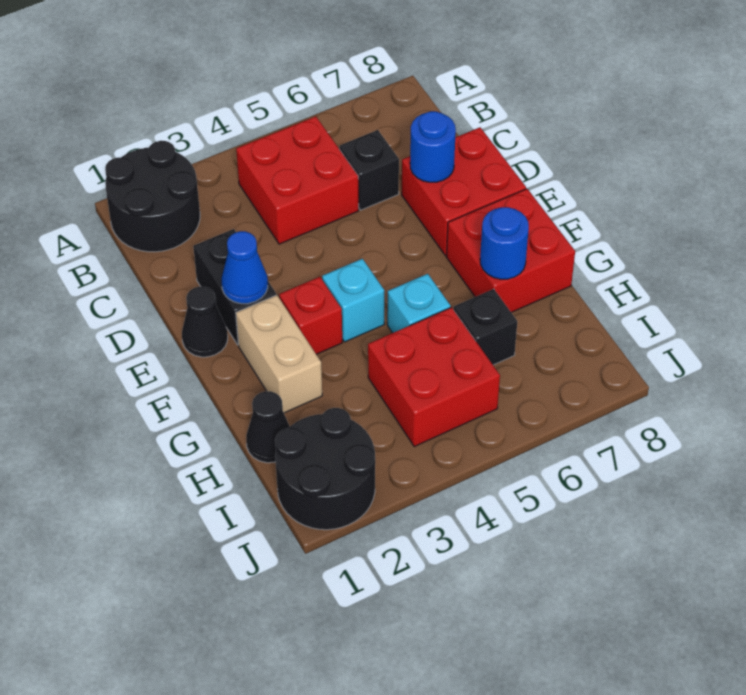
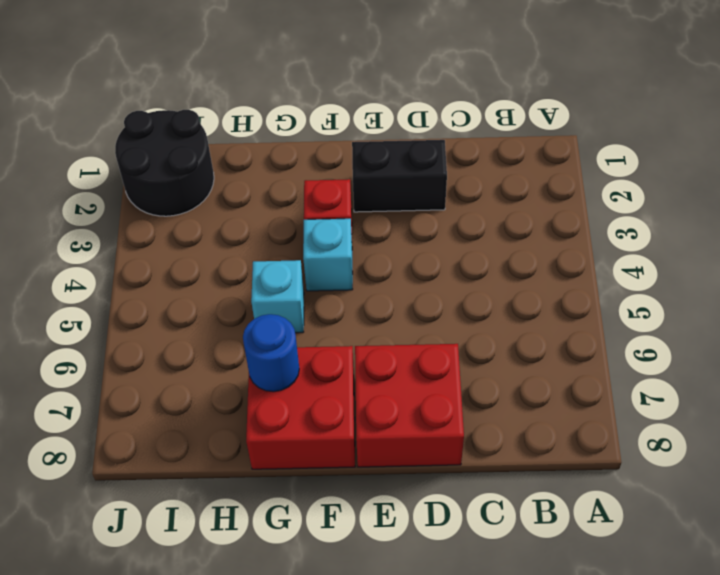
none -> black round brick A1:B2 level 1
none -> red brick B4:C5 level 1
none -> black brick C6 level 1

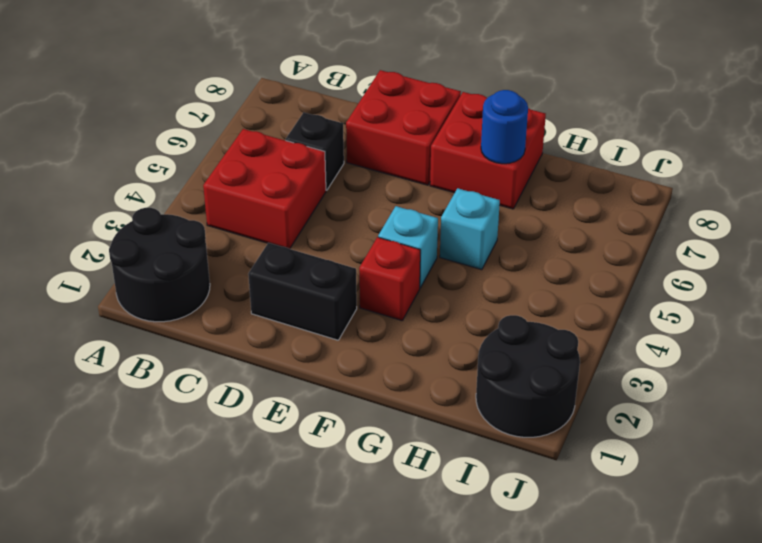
none -> black cone E1 level 1
none -> tan brick F2:G2 level 1
none -> black cone H1 level 1

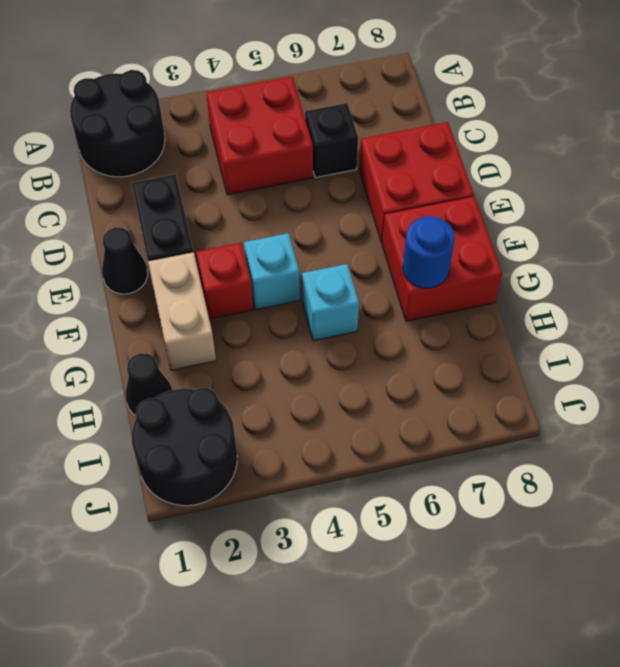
none -> red brick H4:I5 level 1
none -> black brick H6 level 1
none -> blue round brick D7 level 2

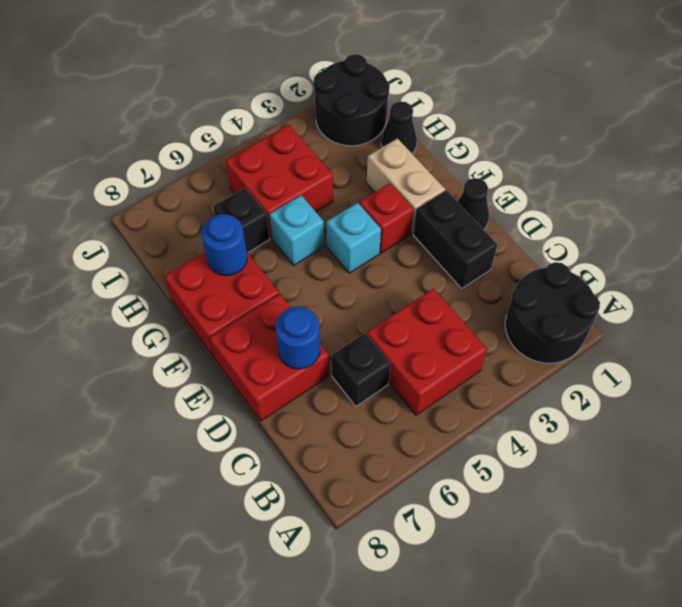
none -> blue cone E2 level 2

